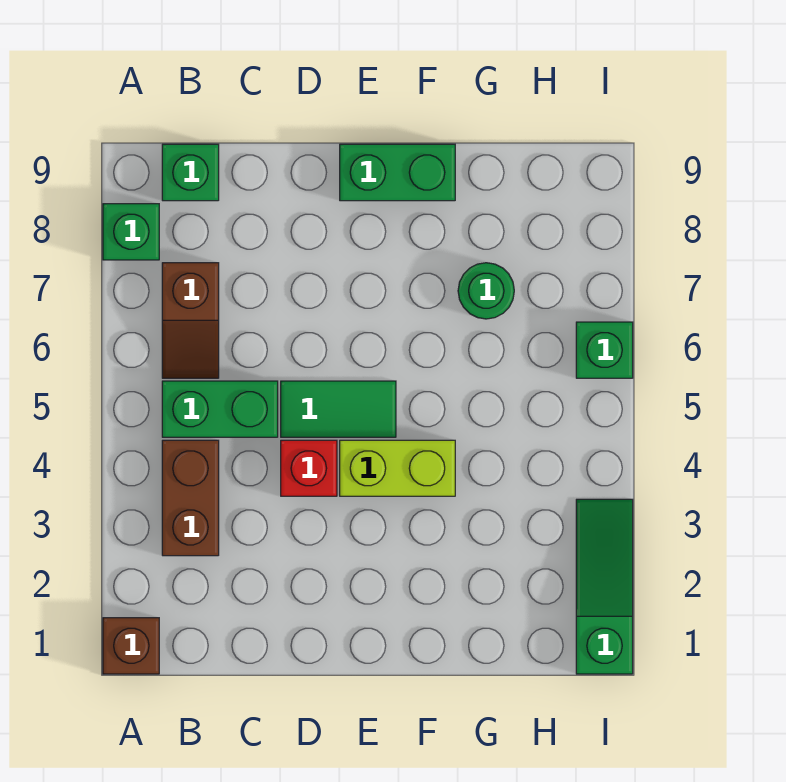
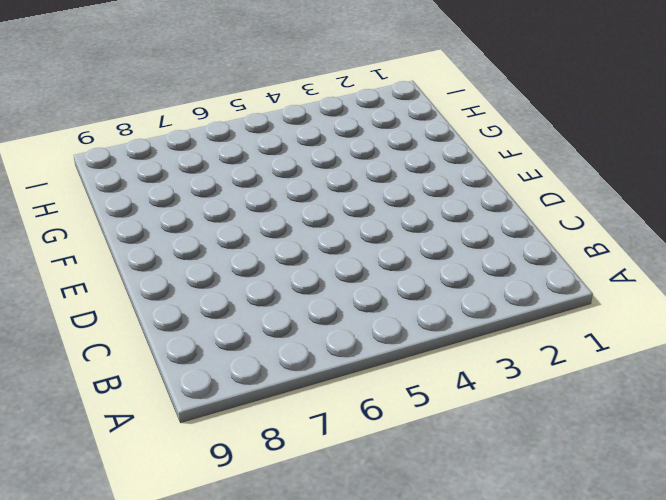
none -> brown brick A1 level 1
none -> green brick A8 level 1
none -> brown brick B3:B4 level 1

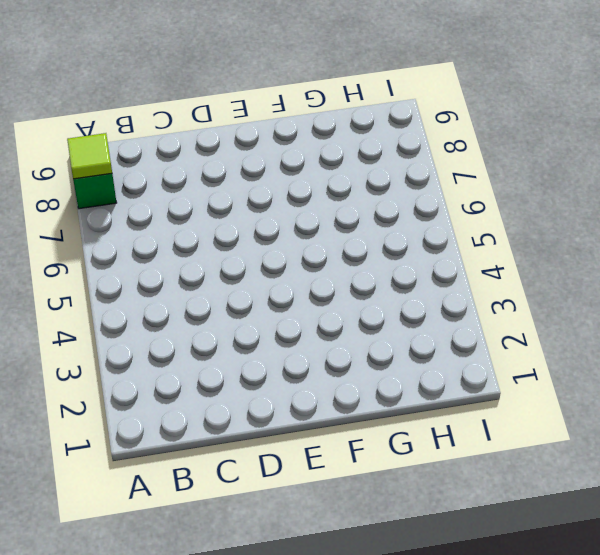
lime tile A8 level 2 -> none
none -> brown brick A1 level 1
none -> brown brick B3:B4 level 1
none -> green brick B5:C5 level 1

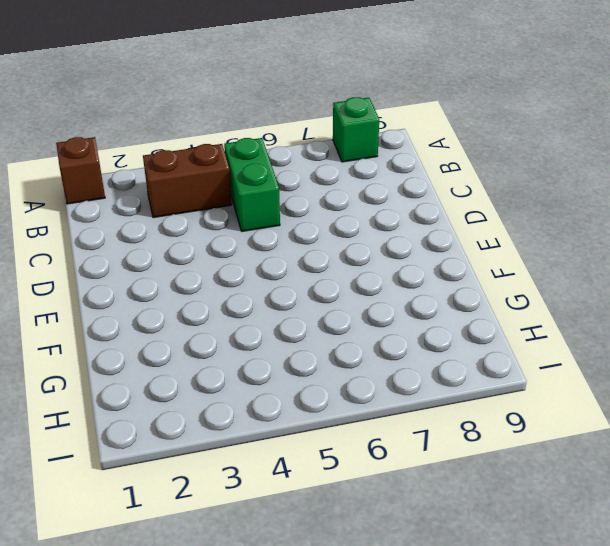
none -> brown slope B6:B7 level 1 top 7
none -> green brick B9 level 1
none -> red brick D4 level 1

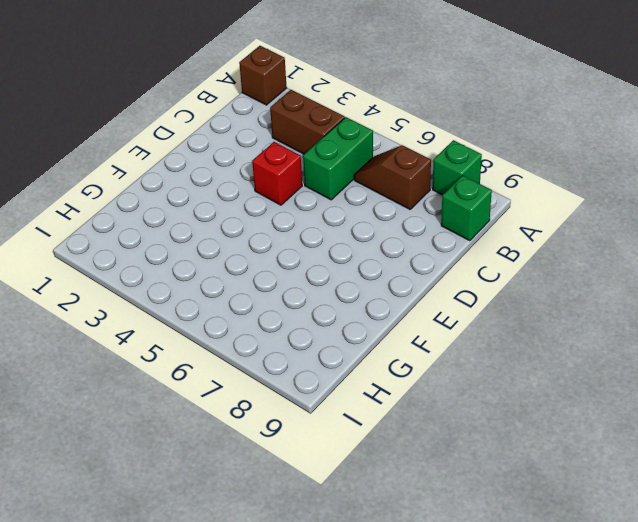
none -> green tile D5:E5 level 1
none -> lime brick E4:F4 level 1
none -> green brick E9:F9 level 1

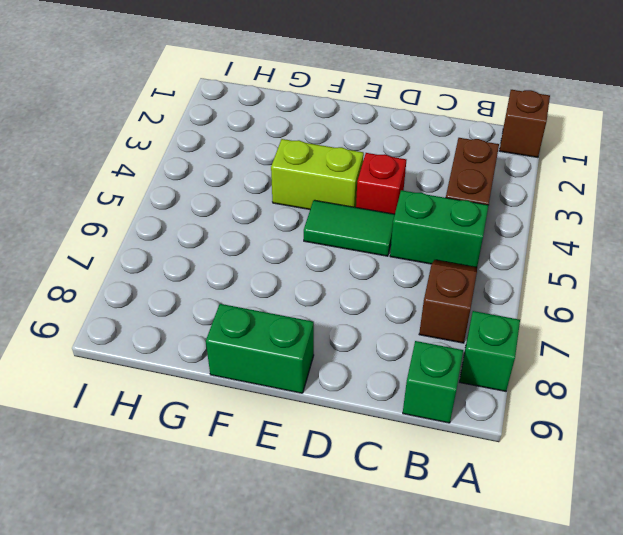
none -> green round brick G7 level 1
none -> green slope I1:I3 level 1 top 1
none -> green brick I6 level 1

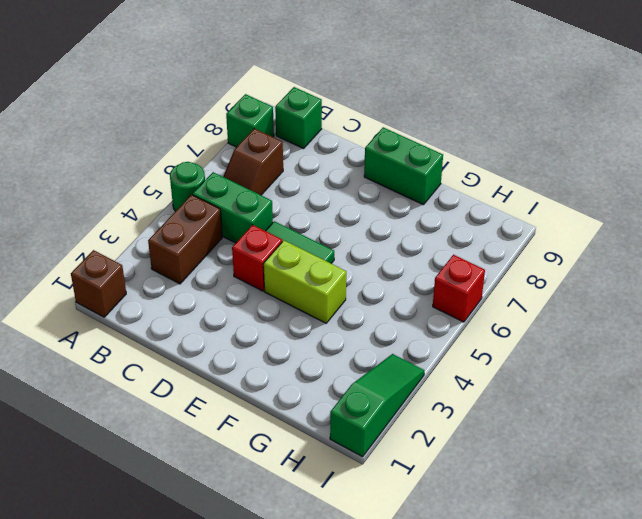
green round brick A5 level 1 -> green round brick G7 level 1
red brick I6 level 1 -> green brick I6 level 1

